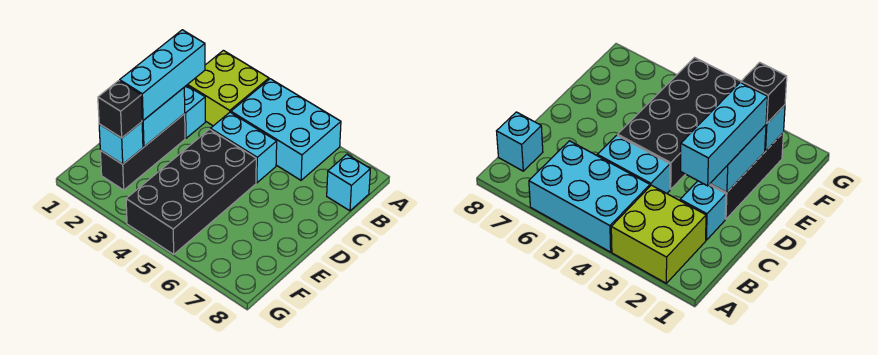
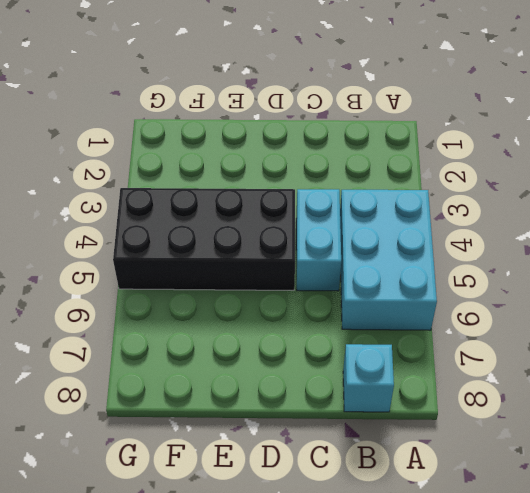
none -> lime brick A2:B3 level 1
none -> cyan brick C2 level 1

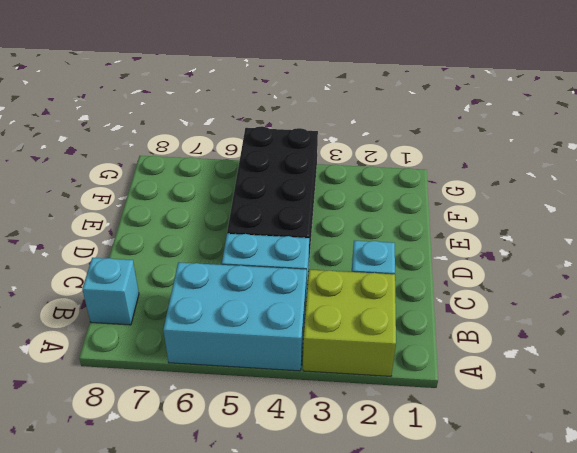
none -> black brick D2:F2 level 1
none -> cyan brick D2:E2 level 2

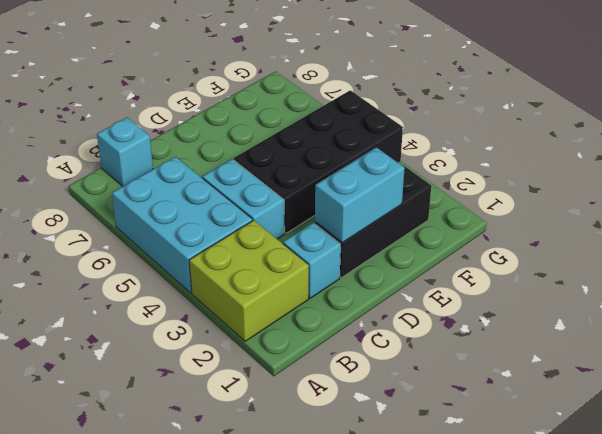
none -> cyan brick F2 level 2
none -> cyan brick C2:E2 level 3

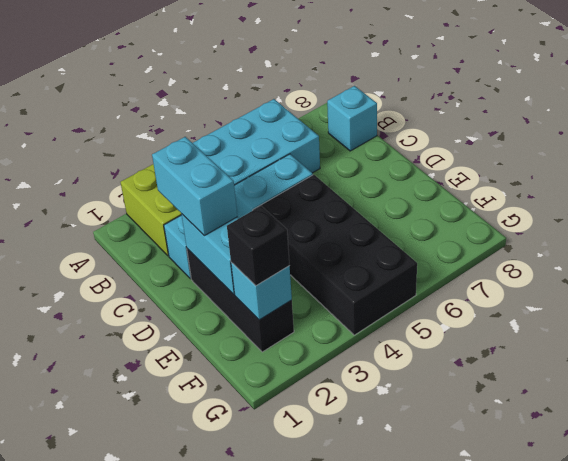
cyan brick C2:D2 level 3 -> cyan brick C2:E2 level 3

